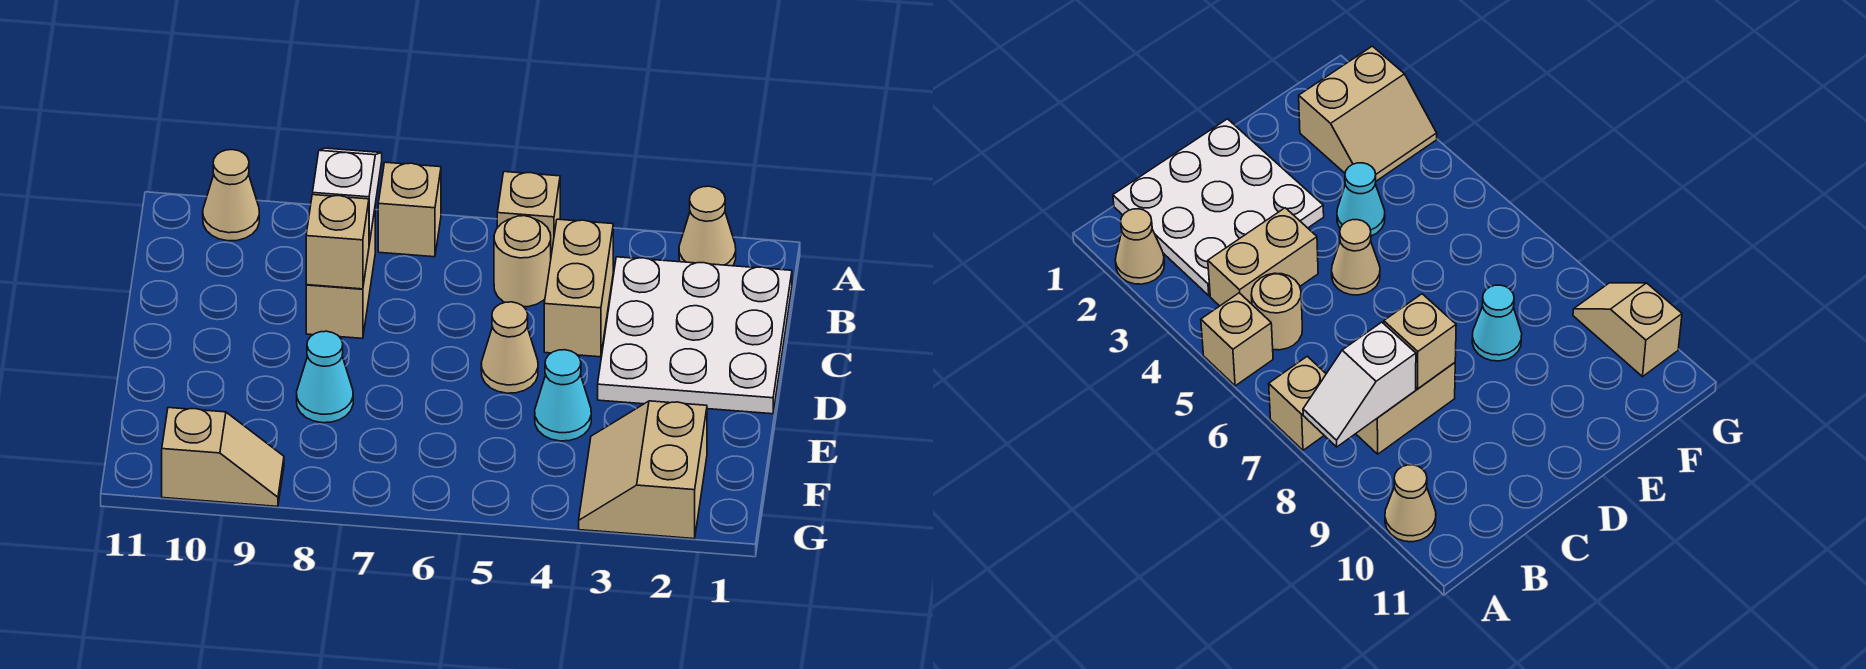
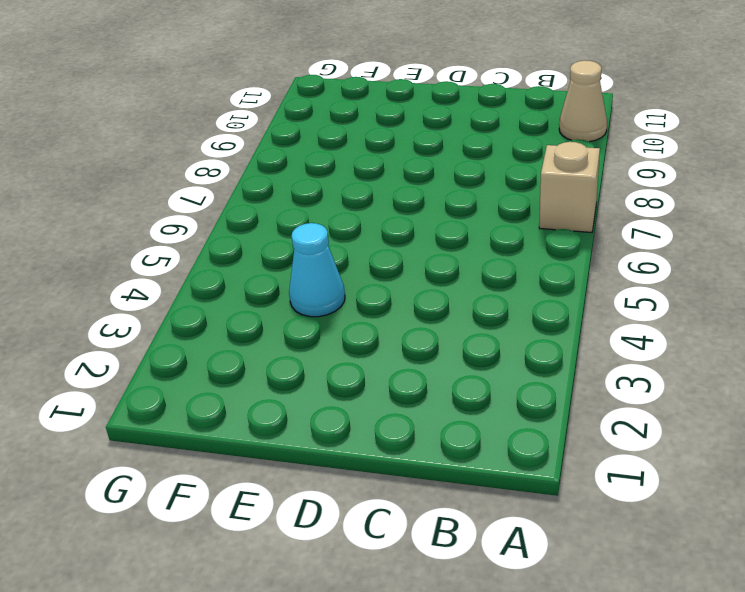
none -> tan cone A2 level 1
none -> tan brick A5 level 1
none -> white plate B1:D3 level 1

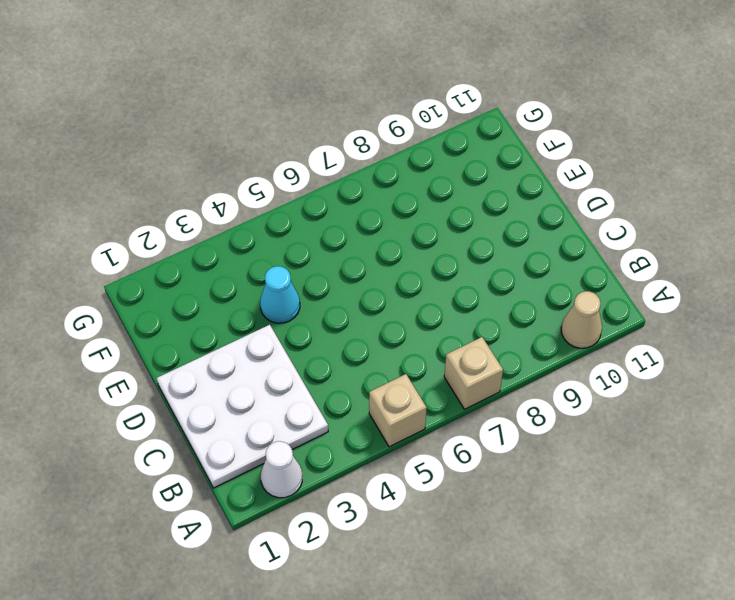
white cone A2 level 1 -> tan cone A2 level 1
none -> tan brick B4:C4 level 1
none -> tan round brick B5 level 1
none -> tan brick B8:C8 level 1

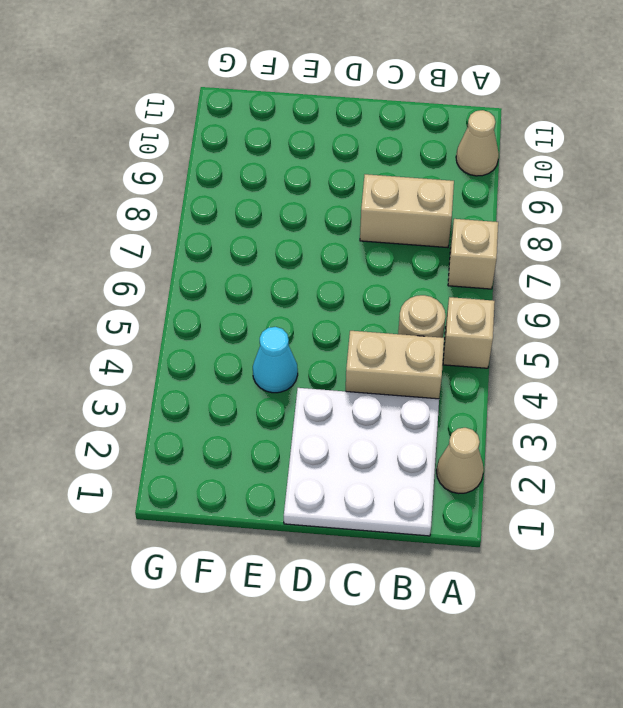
none -> tan cone D5 level 1
none -> cyan cone E8 level 1
none -> tan slope F2:G3 level 1 top 2

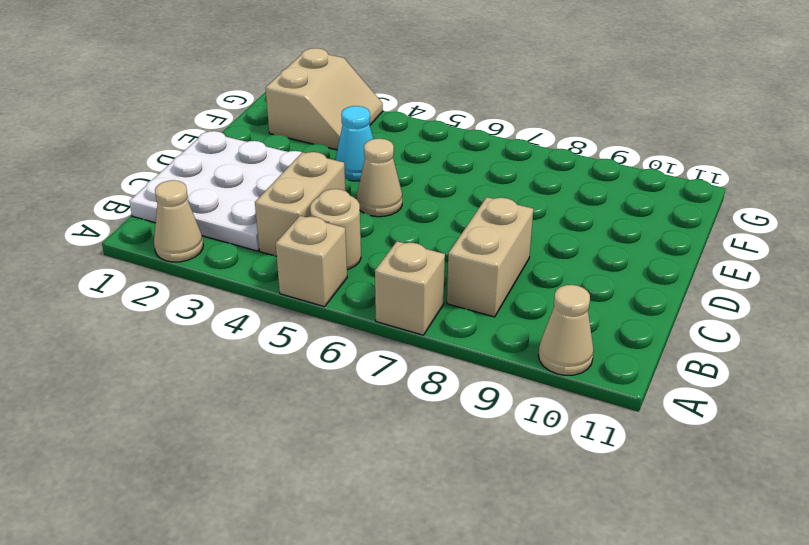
none -> cyan cone E8 level 1
none -> tan slope G9:G10 level 1 top 10
none -> white slope A8:B8 level 2 top B

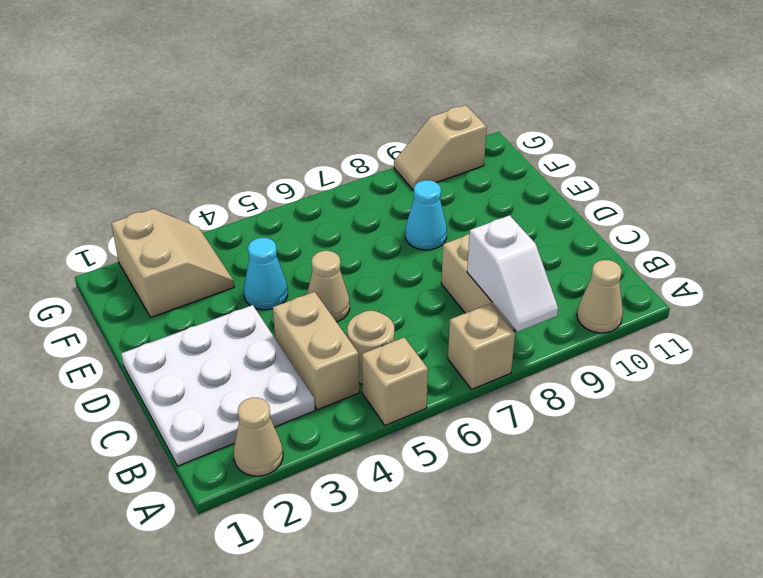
none -> tan brick C8 level 2

